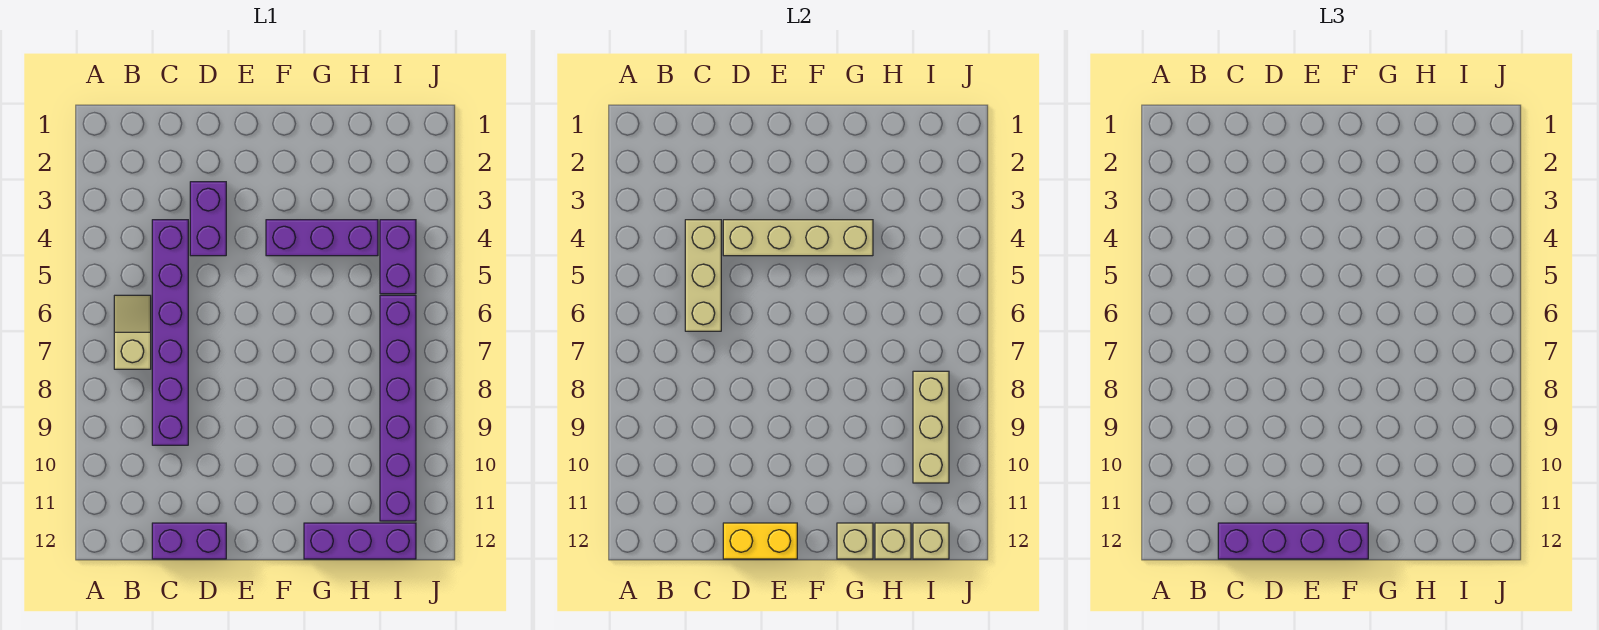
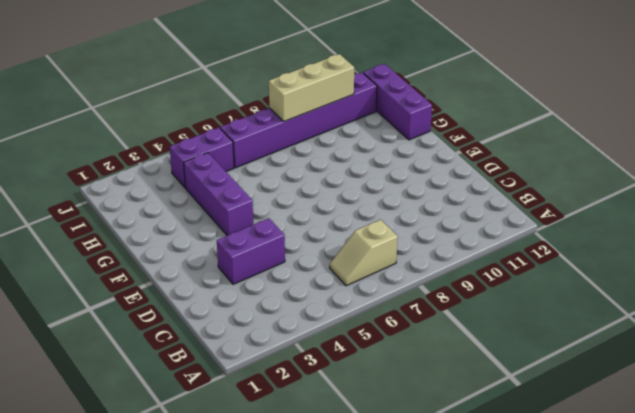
none -> purple brick C4:C9 level 1
none -> purple brick C12:D12 level 1
none -> tan brick C4:C6 level 2

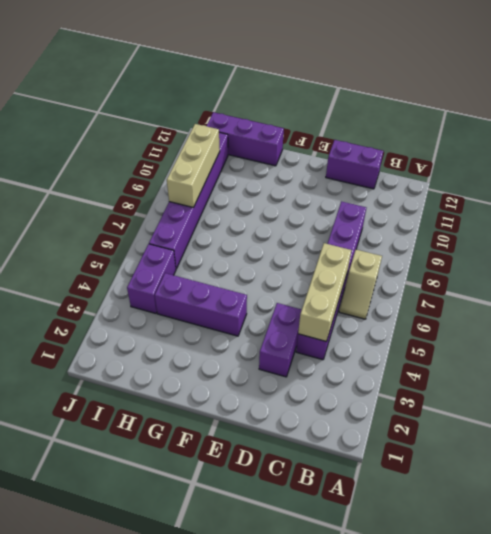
none -> tan brick D4:G4 level 2
none -> yellow brick D12:E12 level 2
none -> tan brick G12 level 2

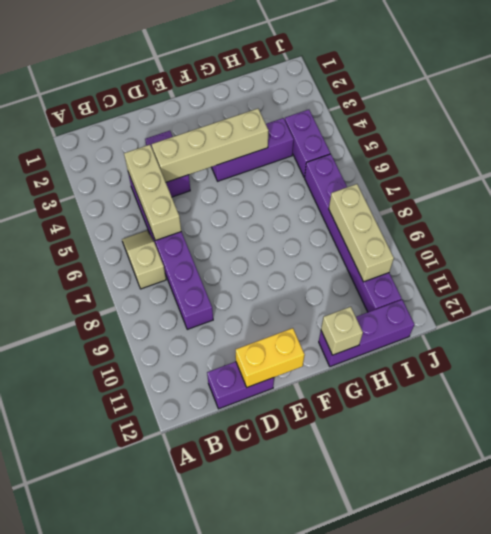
none -> tan brick H12 level 2
none -> tan brick I12 level 2
none -> purple brick C12:F12 level 3

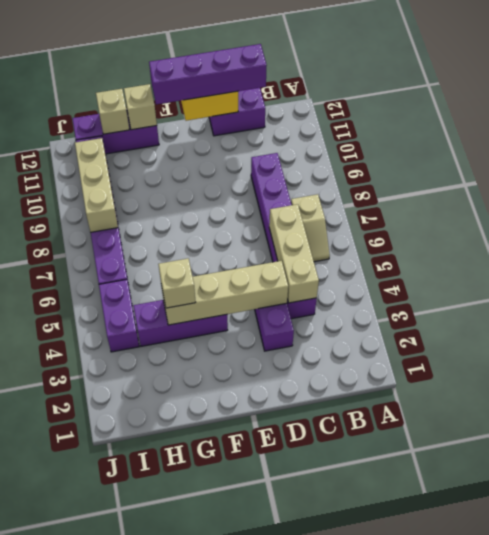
tan brick G4 level 3 -> tan brick I12 level 2

